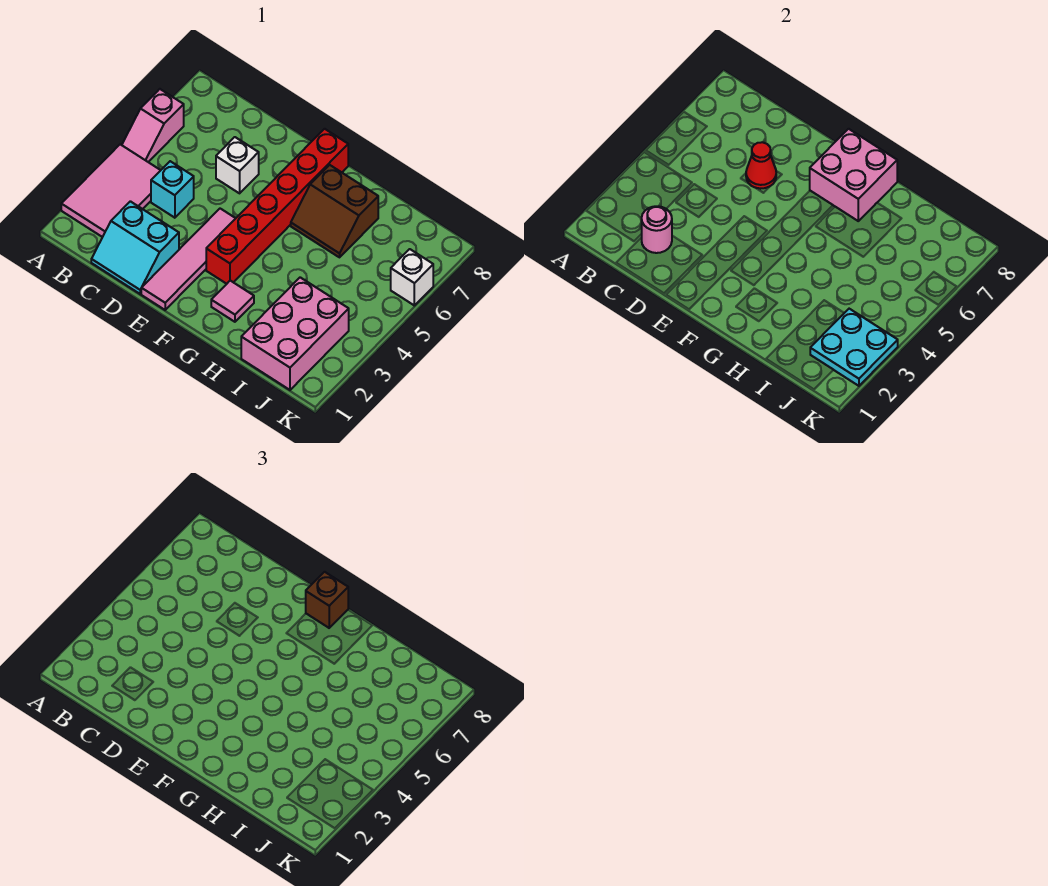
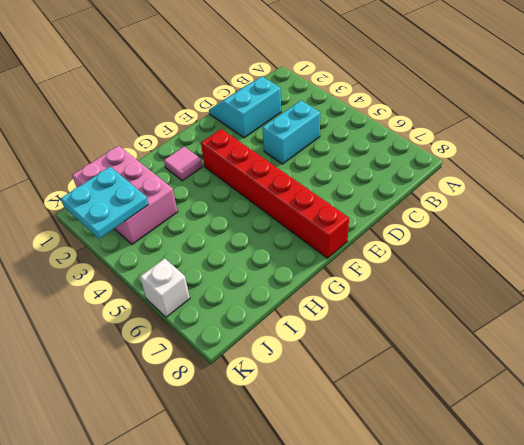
cyan brick C4:D4 level 1 -> cyan brick C4 level 1
none -> pink tile A2:B4 level 1
none -> pink slope A5:A6 level 1 top 6
none -> white brick D6 level 1

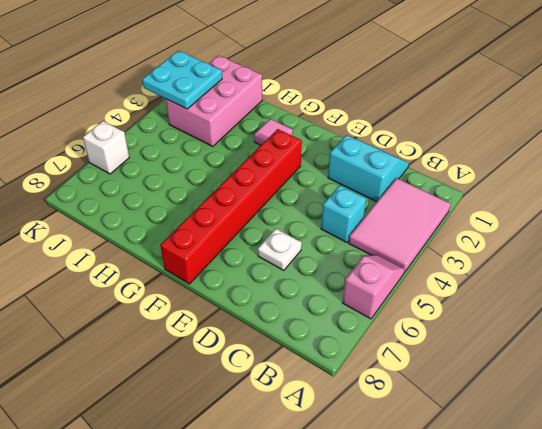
white plate D6 level 1 -> white brick D6 level 1
none -> pink tile E1:E4 level 1
none -> brown slope G6:H7 level 1 top 7
none -> pink round brick C2 level 2

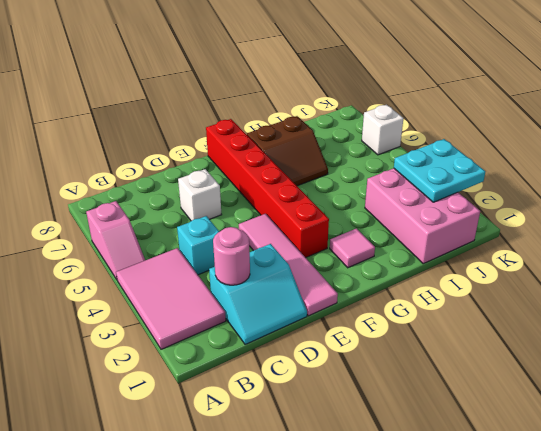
none -> red cone D6 level 2
none -> pink brick F7:G8 level 2
none -> brown brick F8 level 3

